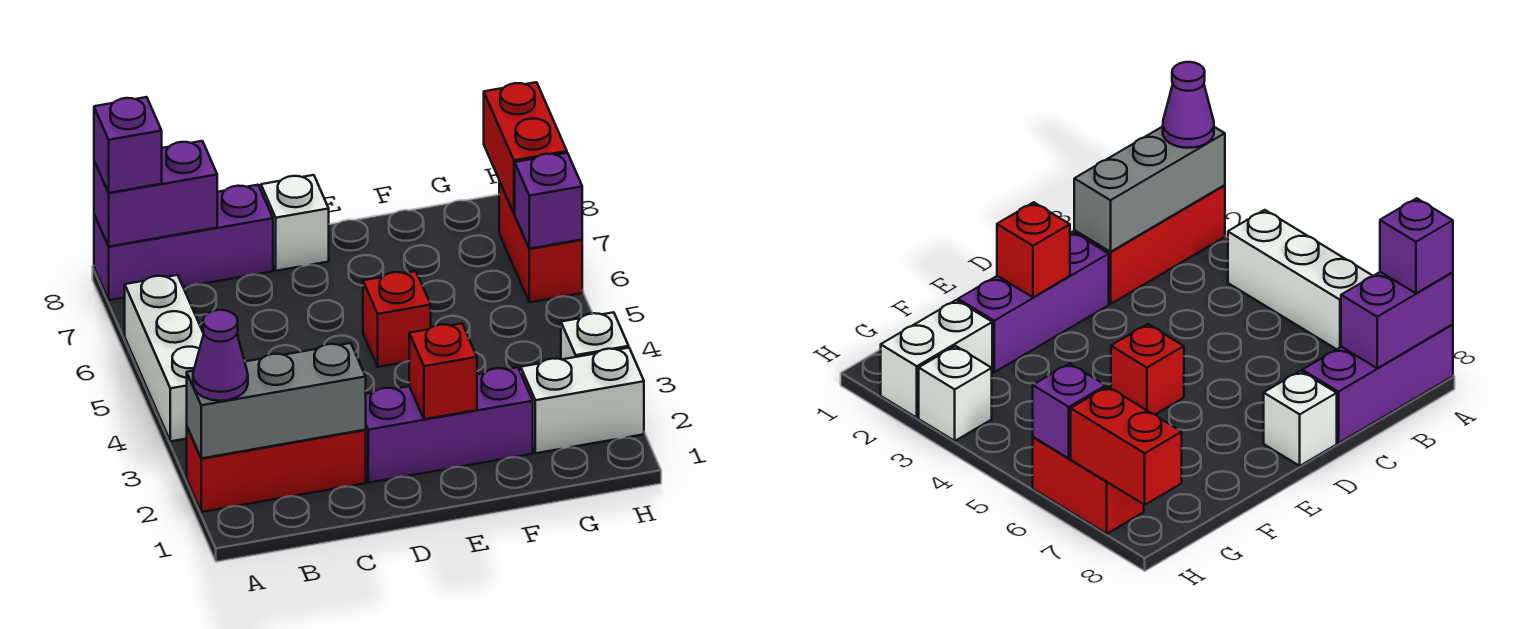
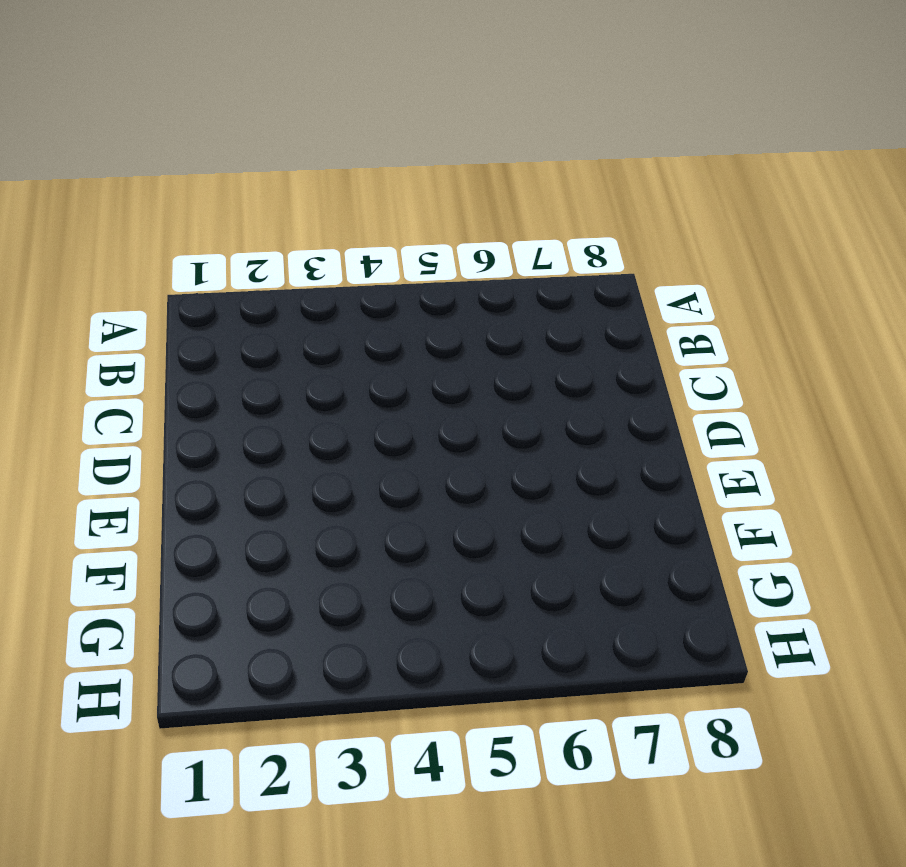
none -> red brick A2:C2 level 1
none -> white brick A4:A6 level 1
none -> purple brick A8:C8 level 1

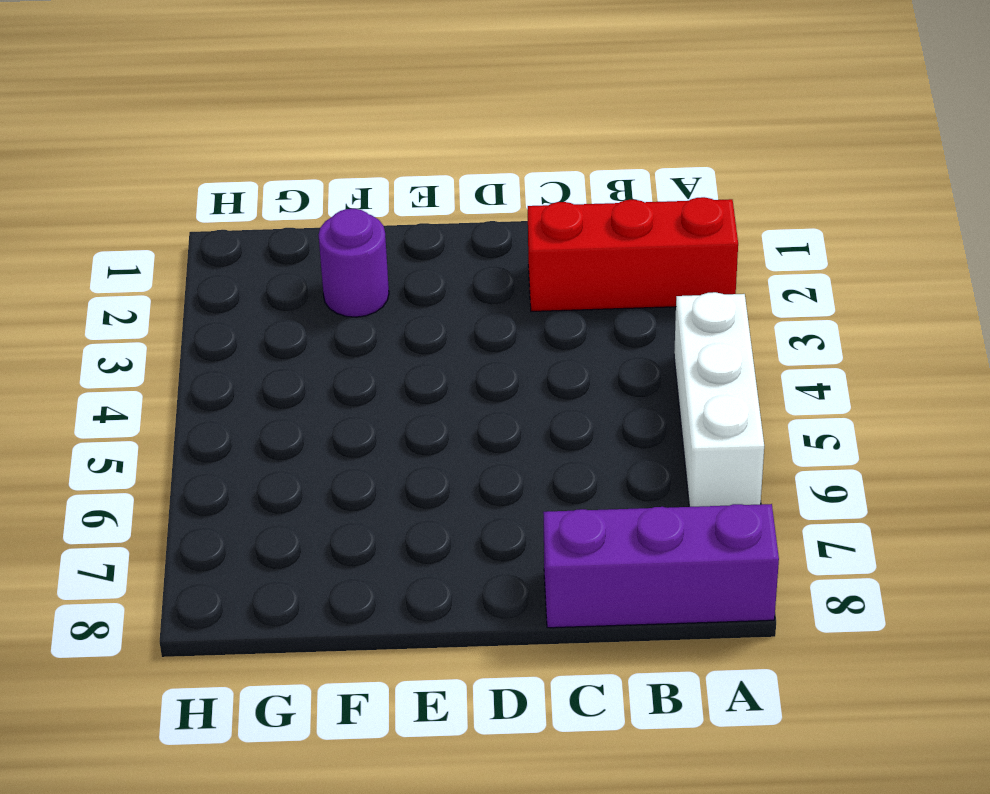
purple round brick F2 level 1 -> purple brick D2:F2 level 1
none -> white brick D8 level 1
none -> red brick E5 level 1
none -> white brick G2:H2 level 1

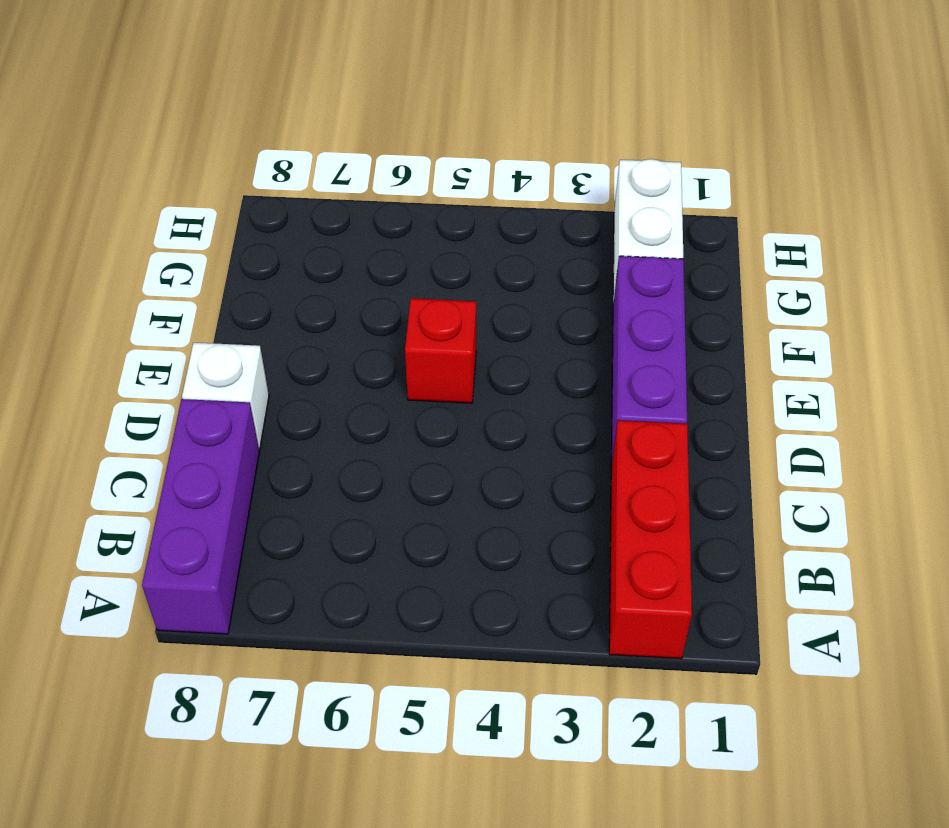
none -> white brick A4:A6 level 1
none -> white brick H3 level 1
none -> red brick H6:H7 level 1

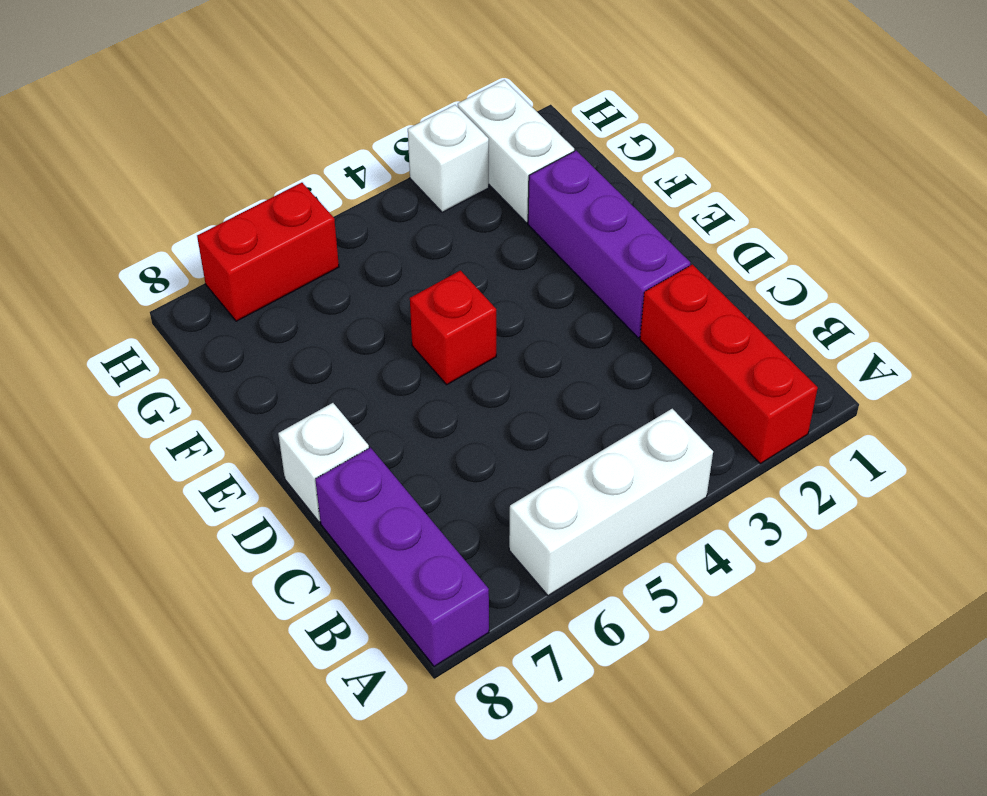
none -> grey brick A2:C2 level 2
none -> purple brick A8:B8 level 2
none -> red brick E2 level 2

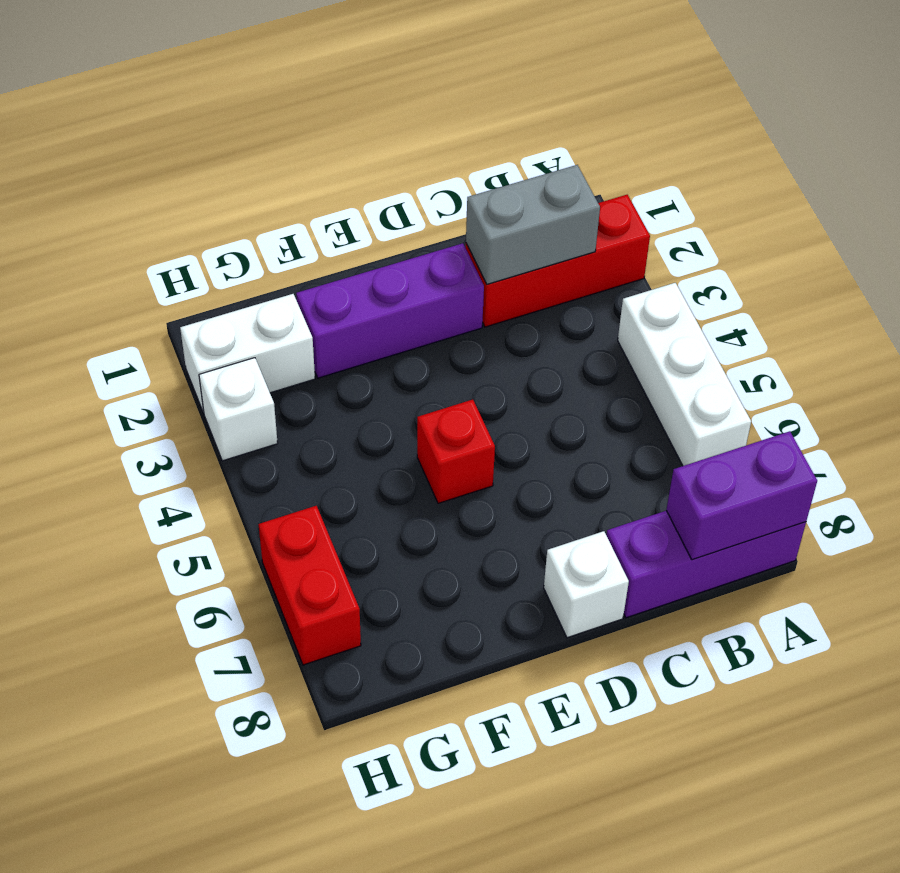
grey brick B2:C2 level 2 -> grey brick A2:C2 level 2
none -> red brick E2 level 2
none -> purple brick H6 level 2
none -> red brick H7:H8 level 2

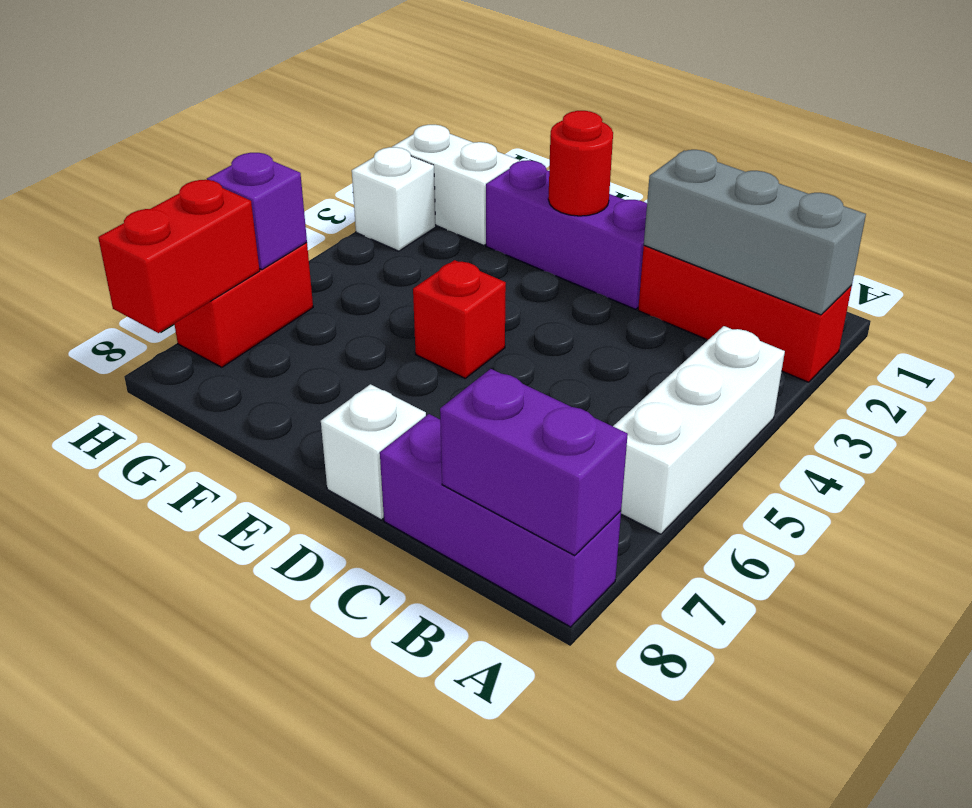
red round brick E2 level 2 -> red brick E2 level 2
none -> purple cone A2 level 3
none -> purple brick A8 level 3

